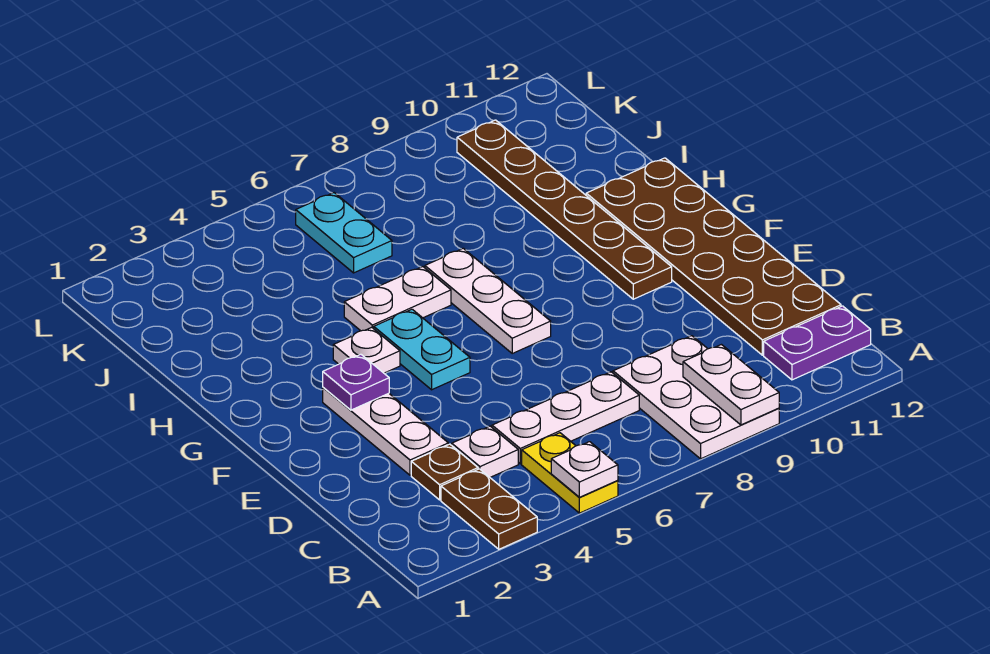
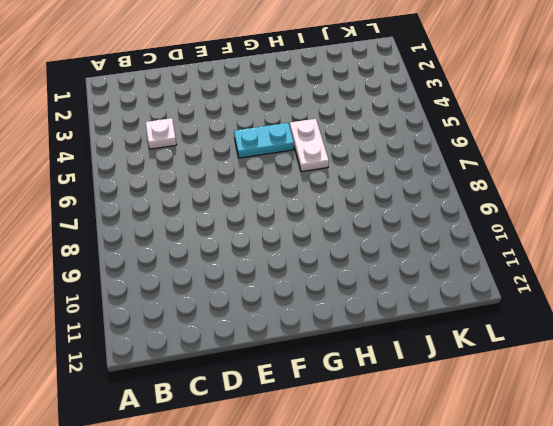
none -> brown plate A3:B3 level 1
none -> yellow plate A5:B5 level 1
none -> white plate A8:C9 level 1

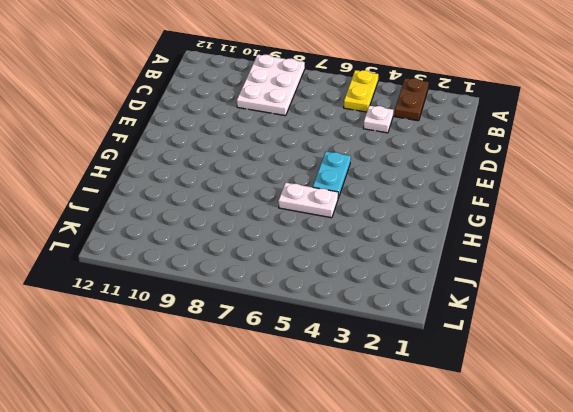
none -> purple plate B11:B12 level 1
none -> brown plate C3 level 1
none -> white plate C5:C7 level 1

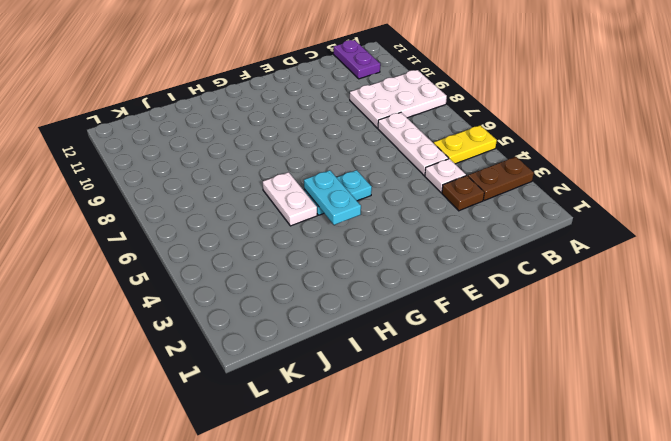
cyan plate G4:G5 level 2 -> cyan plate J6:K6 level 1
none -> brown plate C11:H12 level 1
none -> white plate D3:F3 level 1
none -> white plate F7:H7 level 1

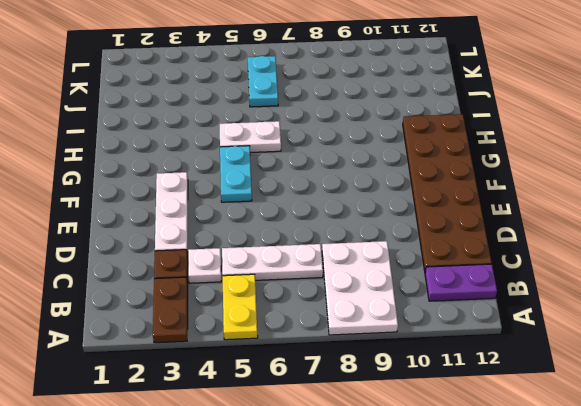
none -> white plate F7:H7 level 1
none -> brown plate F10:K10 level 1
none -> white plate G4 level 1

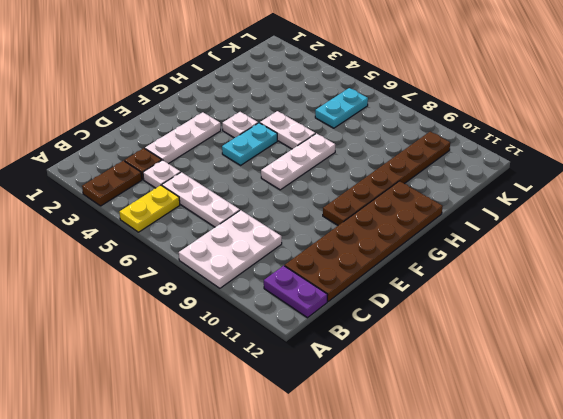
none -> white plate A5 level 2
none -> white plate A9:B9 level 2
none -> purple plate F3 level 2

